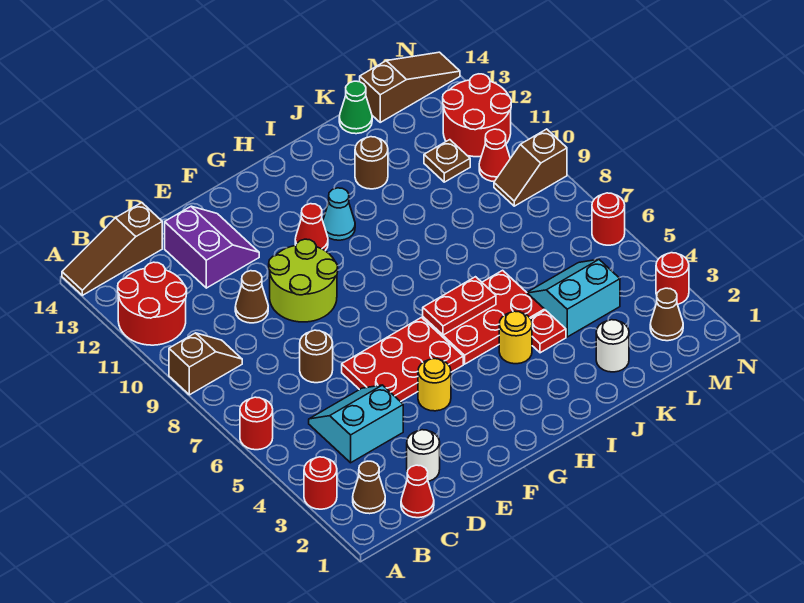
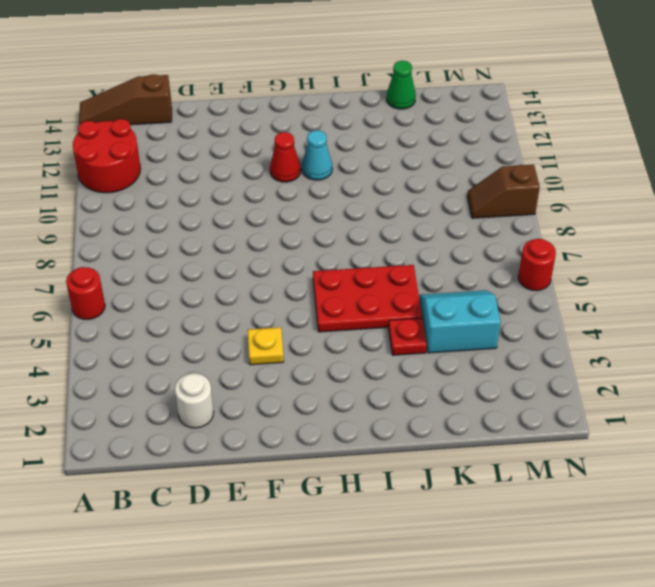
yellow plate F4 level 1 -> yellow round brick F4 level 1
none -> red round brick A3 level 1
none -> brown slope A9:B9 level 1 top A
none -> brown cone B2 level 1
none -> red cone C1 level 1

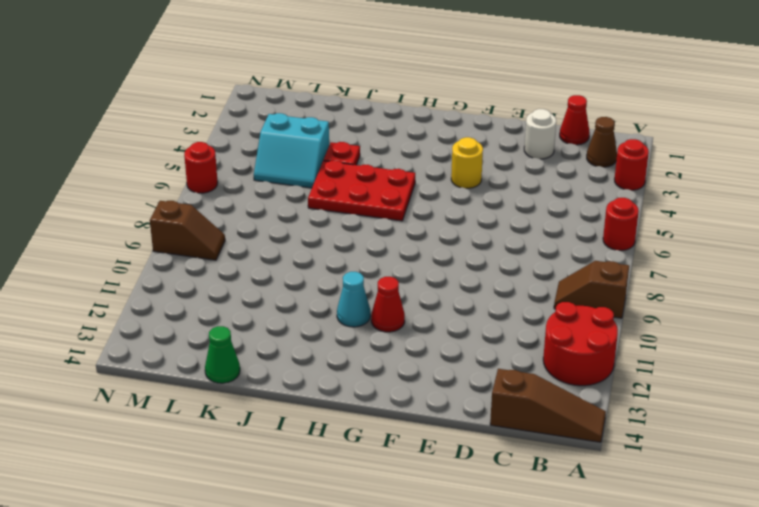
none -> cyan slope C4:D5 level 1 top 4
none -> brown round brick D7 level 1
none -> brown cone D10 level 1
none -> purple slope D12:E13 level 1 top D

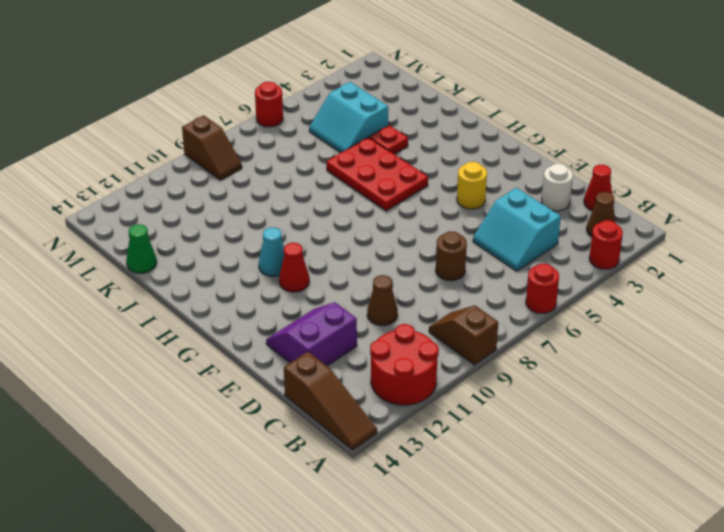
none -> red plate E5:G6 level 1
none -> lime round brick E9:F10 level 1
none -> yellow round brick I4 level 1
none -> brown round brick J12 level 1

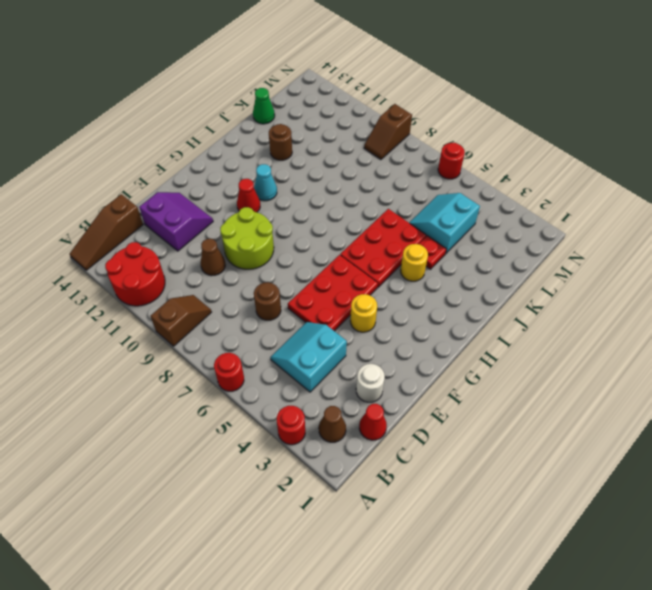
none -> white round brick K2 level 1
none -> brown plate L11 level 1
none -> brown slope L14:N14 level 1 top L
none -> brown cone M2 level 1

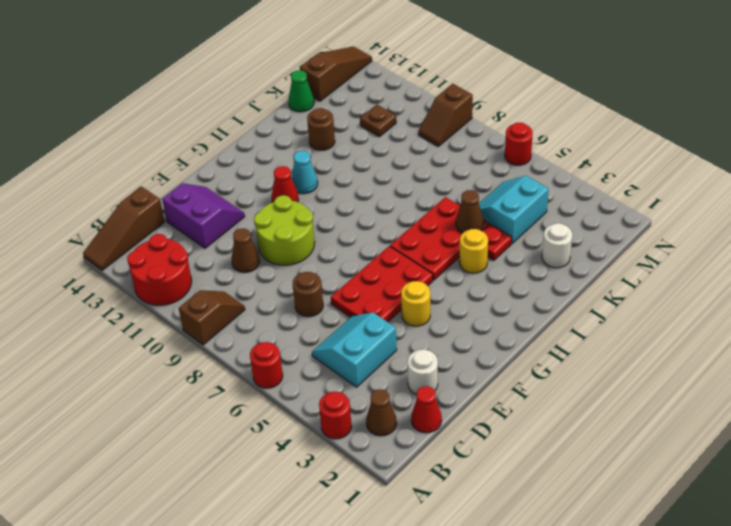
brown cone J5 level 2 -> brown cone M2 level 1
none -> red cone M10 level 1
none -> red round brick M11:N12 level 1
none -> red round brick N3 level 1
none -> red plate H6:I6 level 2

